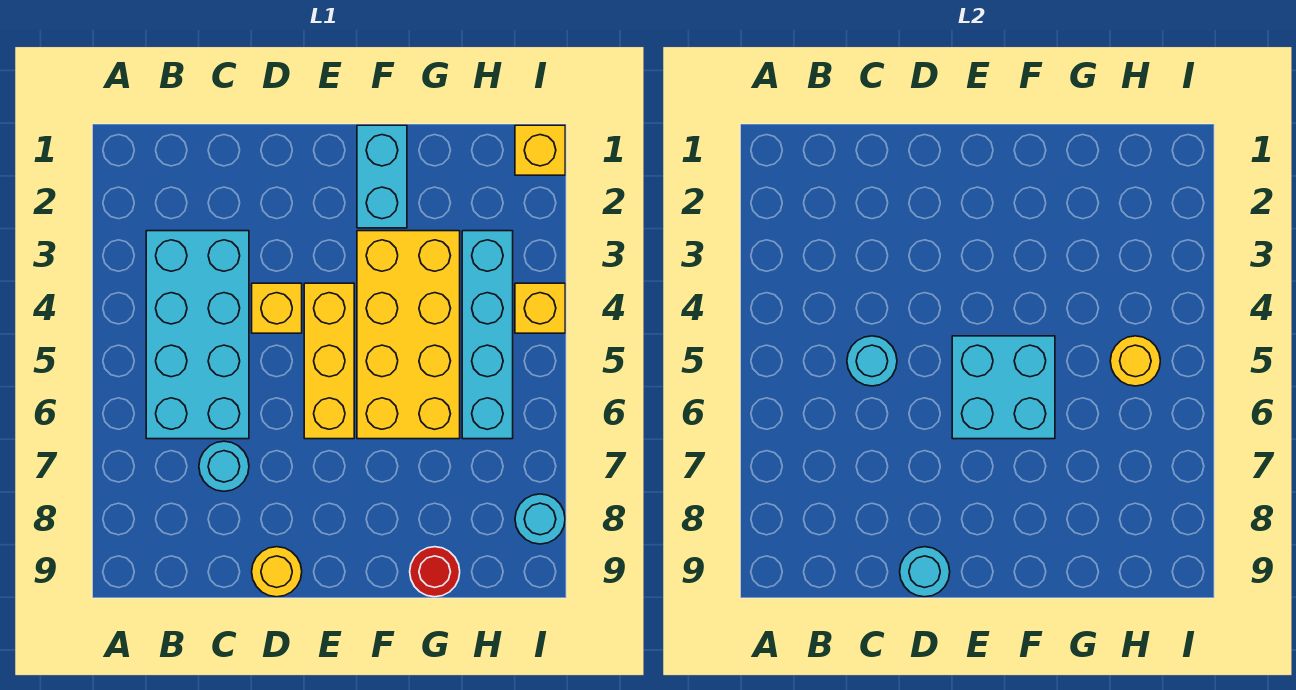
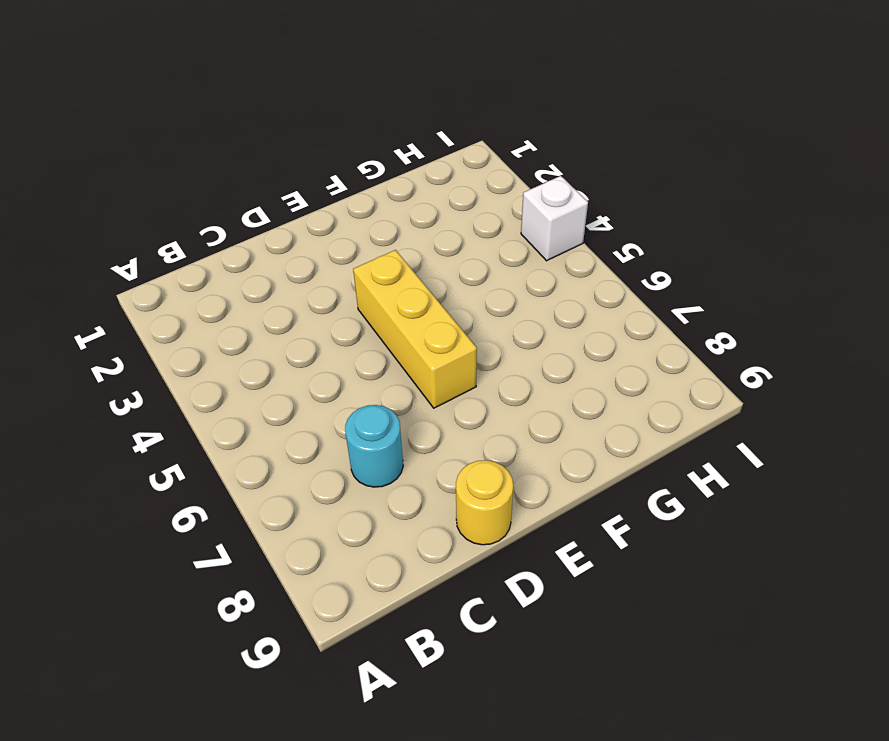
white brick I4 level 1 -> yellow brick I4 level 1
none -> cyan brick B3:C6 level 1
none -> yellow brick D4 level 1
none -> cyan brick F1:F2 level 1

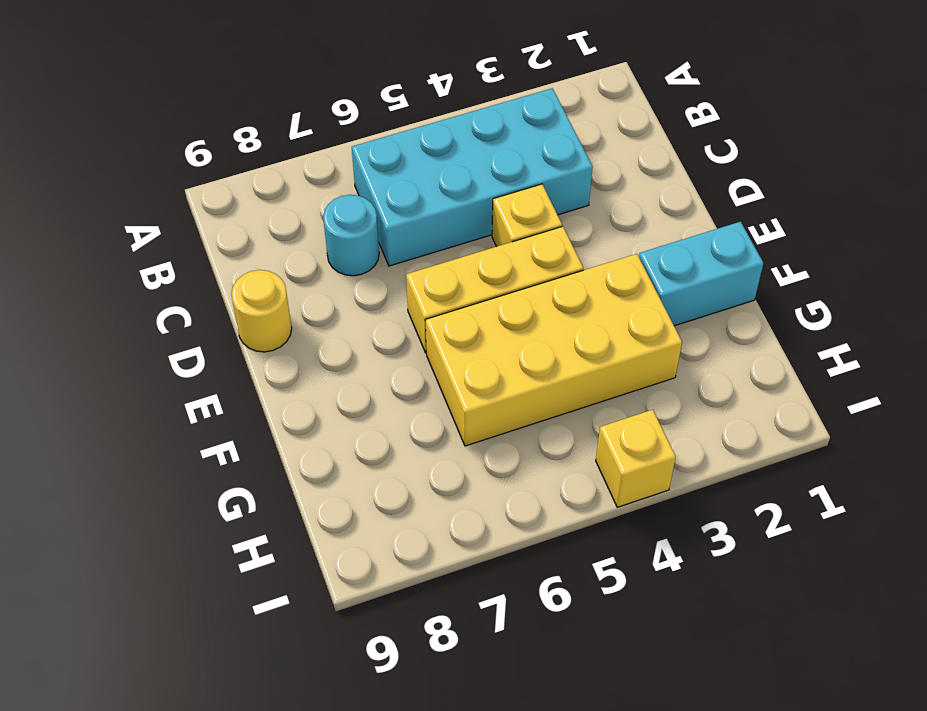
none -> red round brick G9 level 1
none -> cyan brick H3:H6 level 1
none -> yellow brick I1 level 1

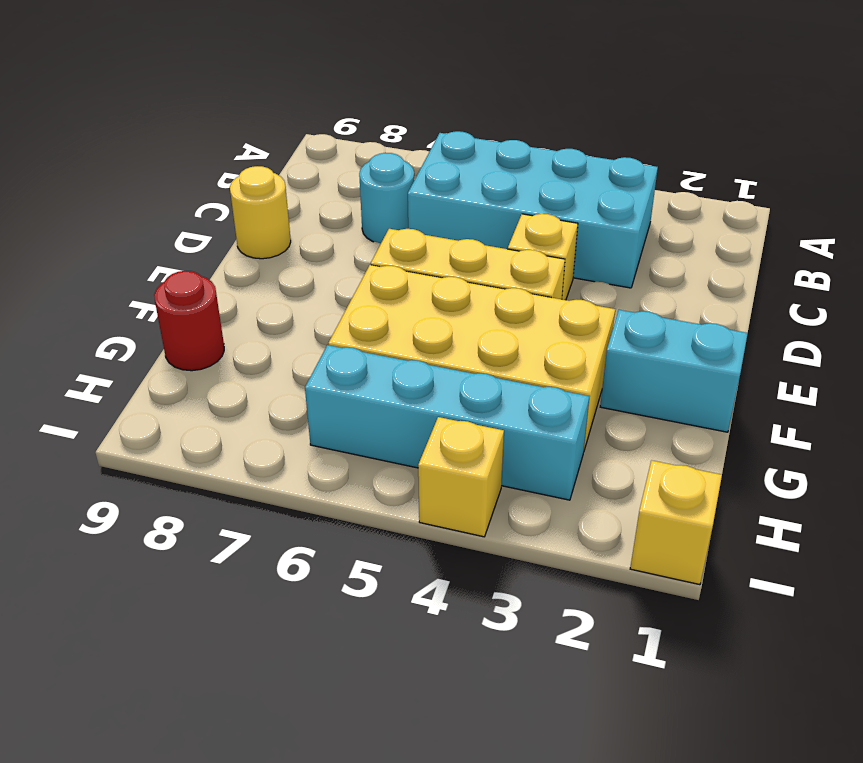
none -> cyan round brick I8 level 1
none -> cyan round brick C5 level 2
none -> cyan round brick D9 level 2

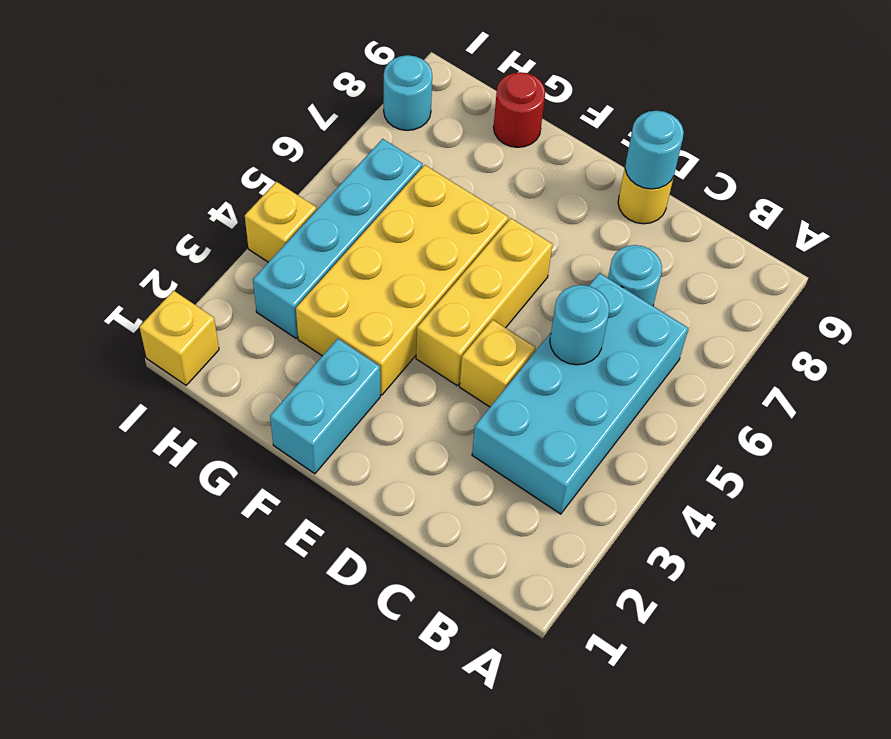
none -> cyan brick E5:F6 level 2
none -> yellow round brick H5 level 2

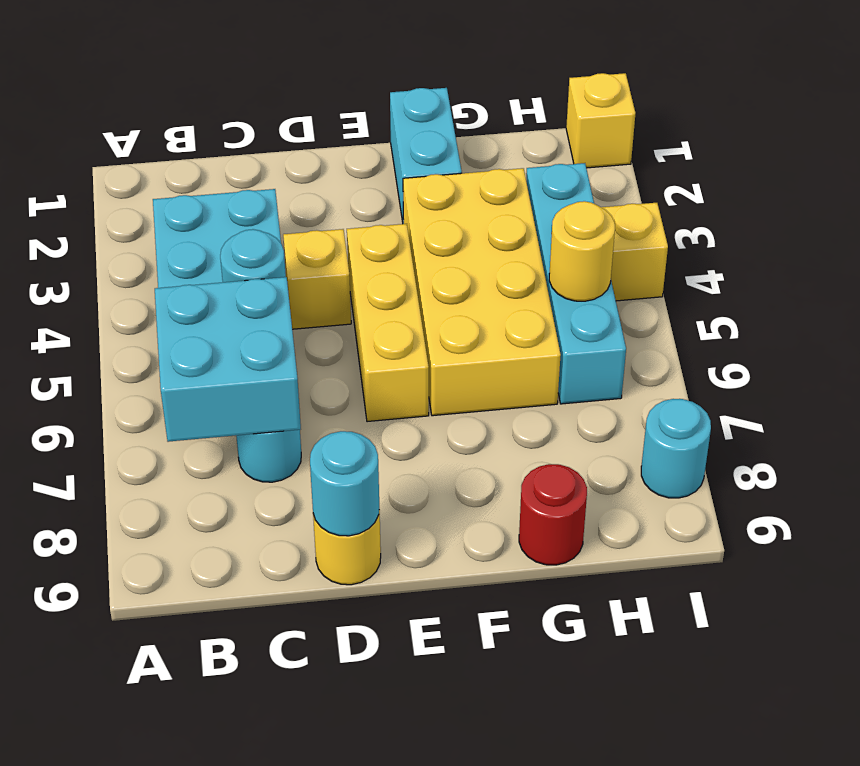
cyan brick B6:C7 level 2 -> cyan brick E5:F6 level 2

